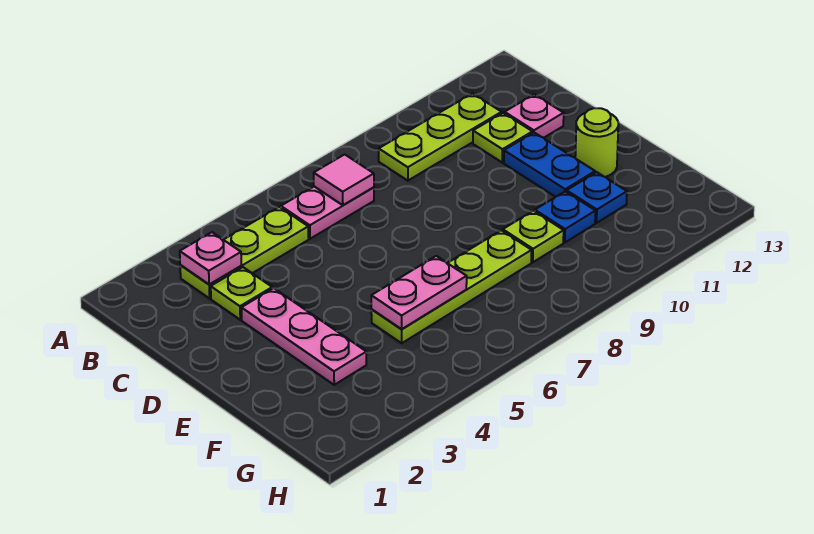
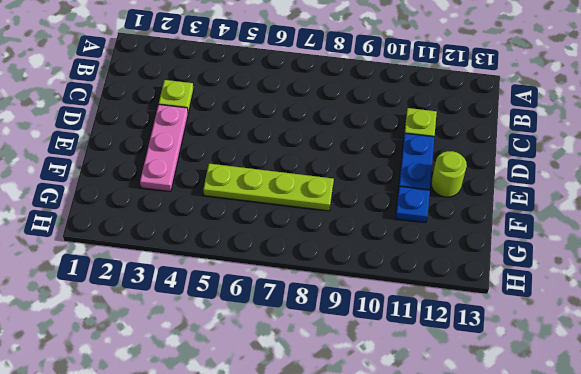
none -> lime plate B3:B5 level 1
none -> pink plate B6:B7 level 1
none -> lime plate B9:B11 level 1

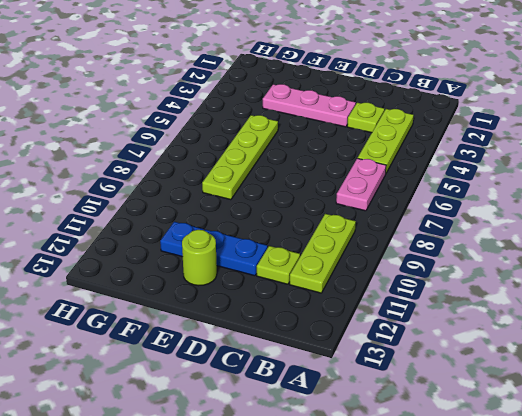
none -> pink plate C12 level 1
none -> lime plate F9 level 1
none -> blue plate F10 level 1

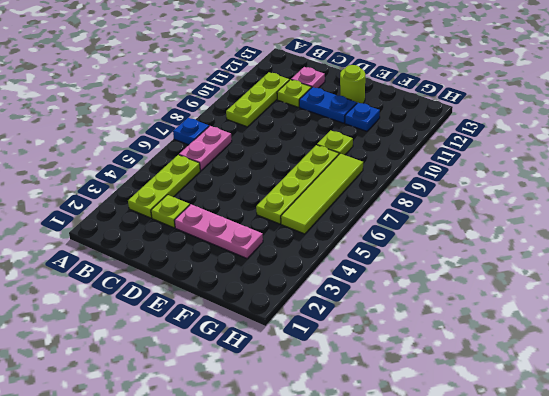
blue plate A7 level 1 -> blue plate F10 level 1
lime tile G5:G8 level 1 -> none
none -> pink plate B3 level 2
none -> pink tile B7 level 2
none -> pink plate F5:F6 level 2

